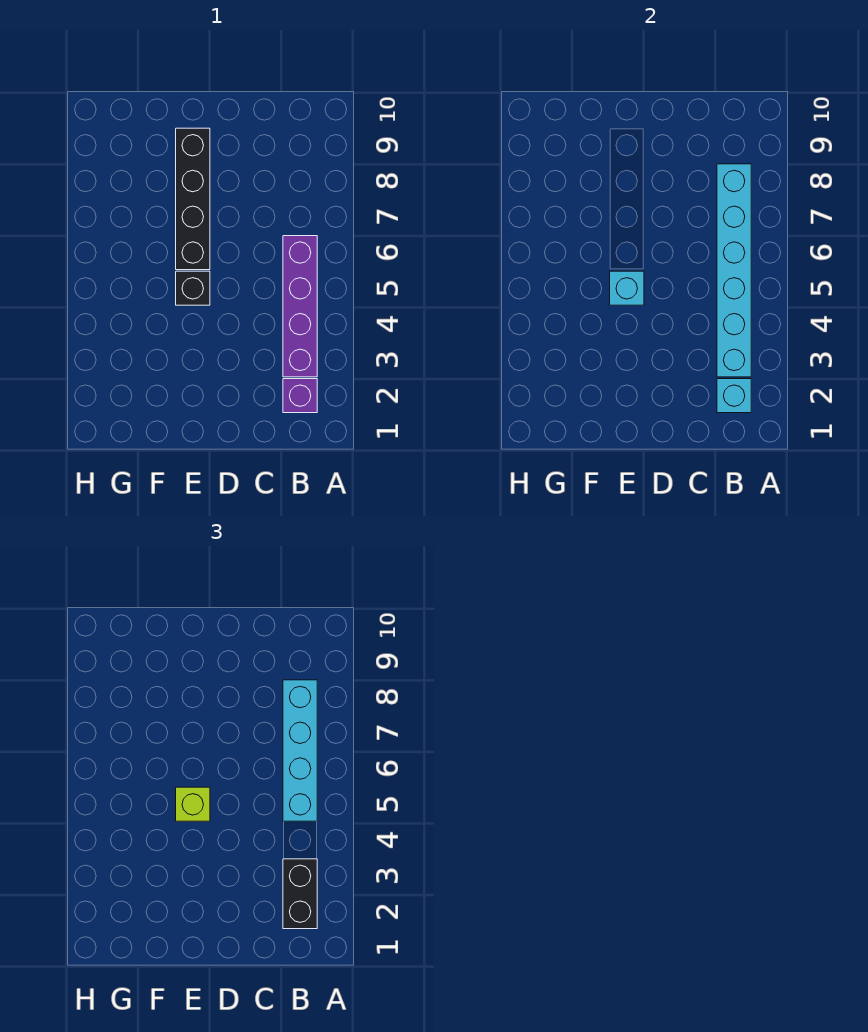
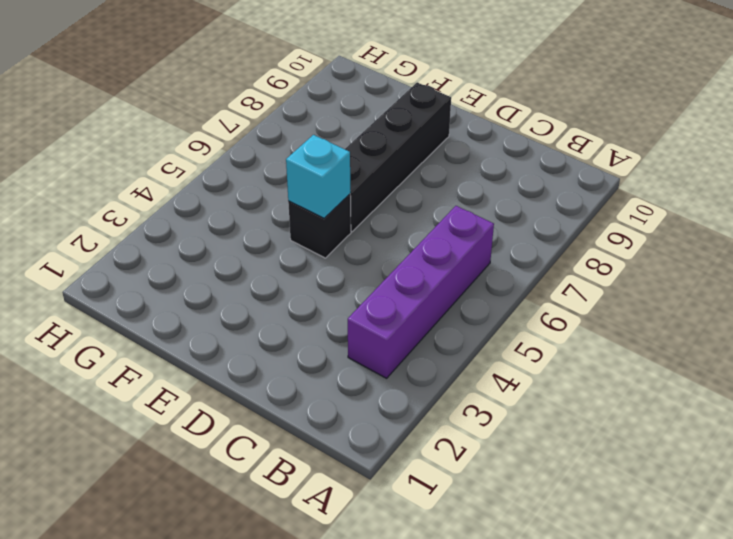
none -> purple brick B2 level 1
none -> cyan brick B2 level 2

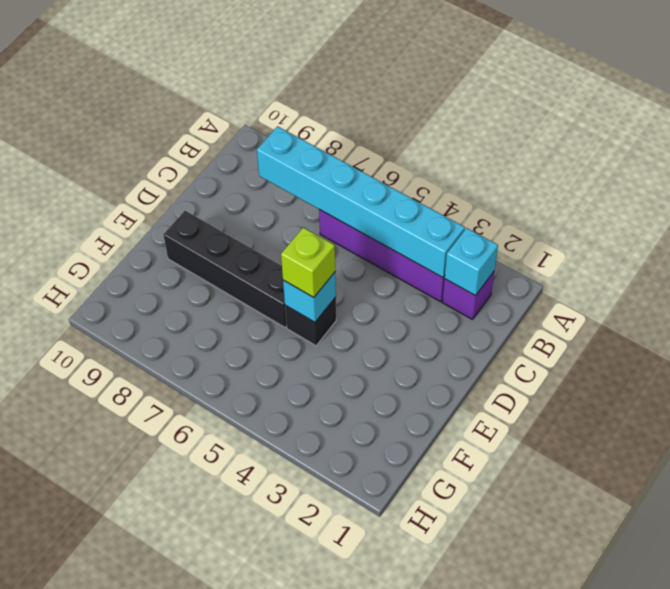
none -> black brick B2:B3 level 3
none -> cyan brick B5:B8 level 3

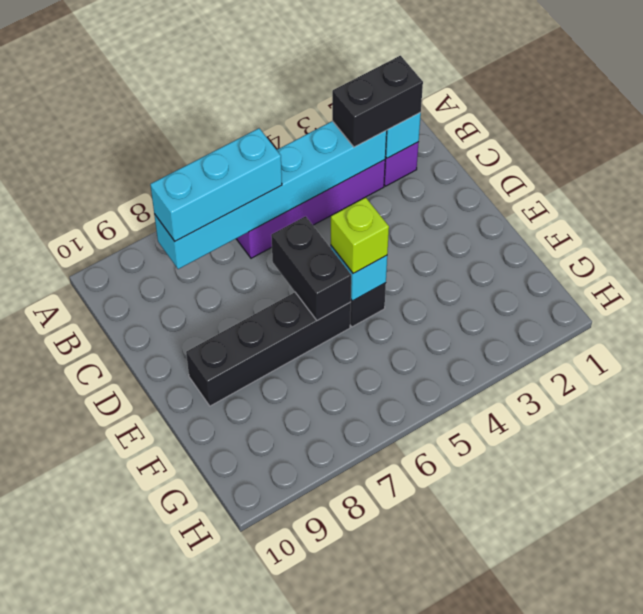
cyan brick B6:B8 level 3 -> cyan brick B5:B8 level 3
black brick D6:E6 level 2 -> none

